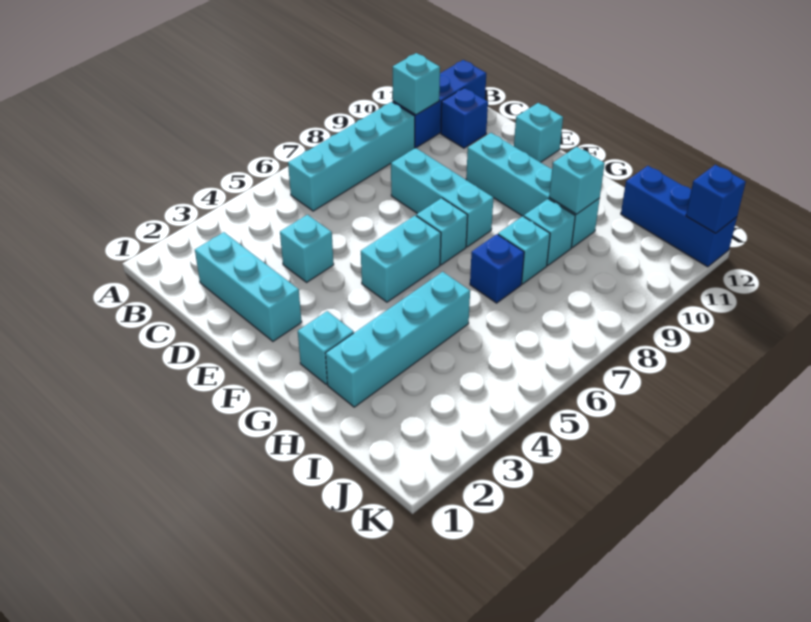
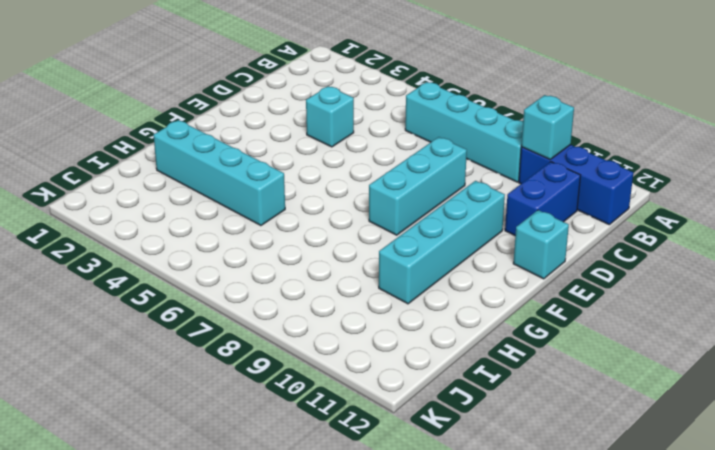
blue brick C11:D11 level 1 -> blue brick C11 level 1
none -> cyan brick C2:E2 level 1
none -> cyan brick F5:F6 level 1
none -> cyan brick F7 level 1

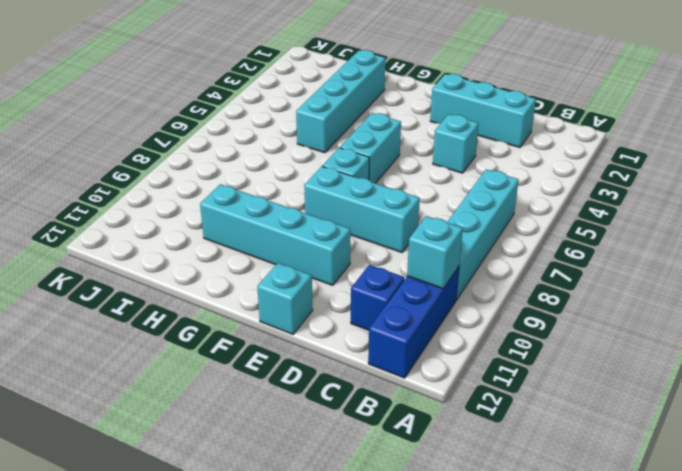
none -> cyan brick G2 level 1
none -> blue brick H7 level 1
none -> cyan brick H8 level 1

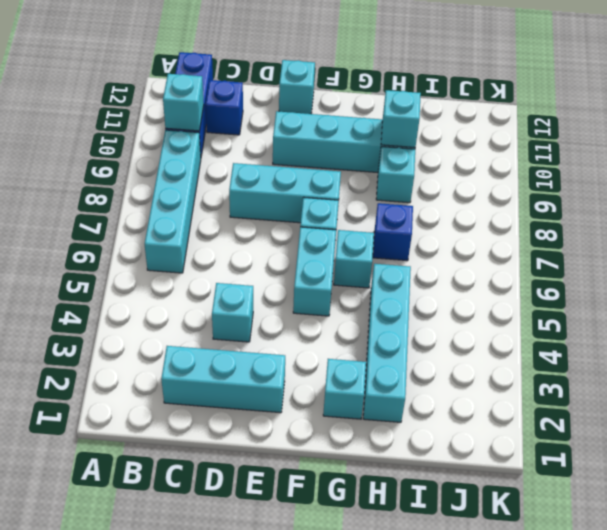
cyan brick G6 level 1 -> cyan brick H8 level 1
none -> blue brick I12:K12 level 1
none -> blue brick K12 level 2

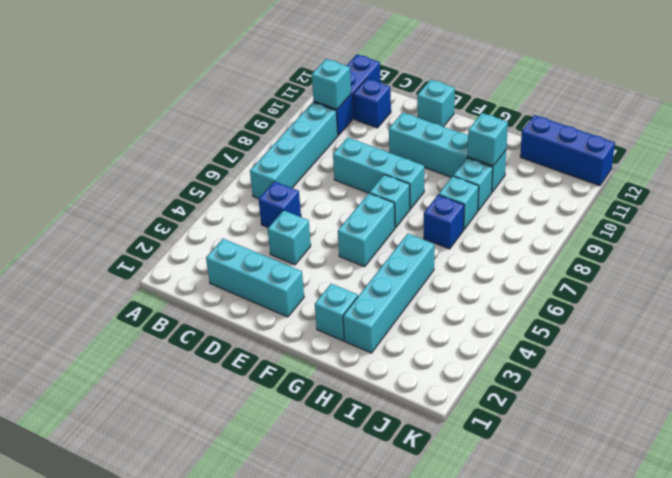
blue brick C5 level 1 -> blue brick K12 level 2

